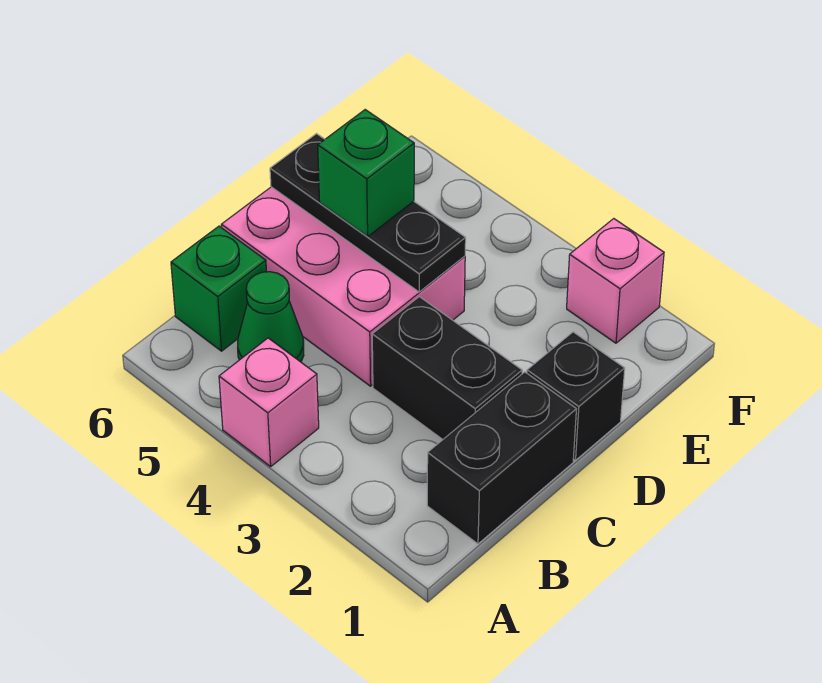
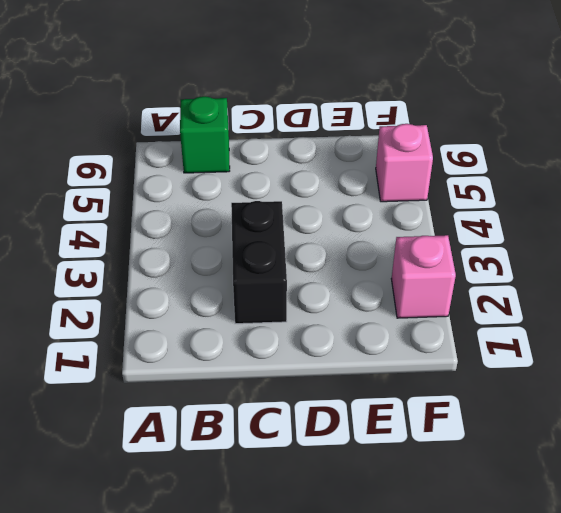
pink brick F5 level 1 -> pink brick A4 level 1
none -> black brick B1:C1 level 1
none -> green cone B5 level 1

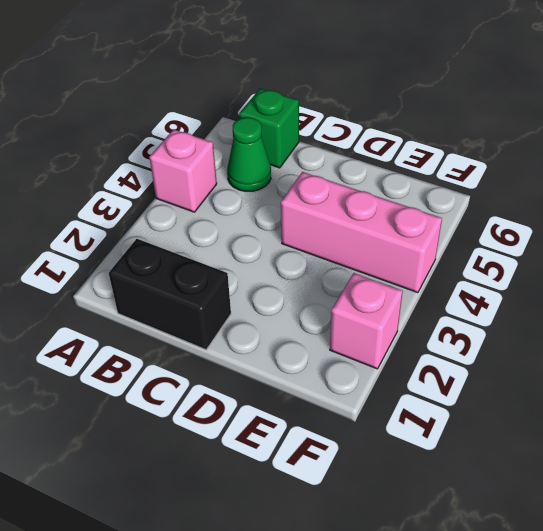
pink brick D4:F4 level 1 -> pink brick C4:D6 level 1
none -> black brick C2:C3 level 1
none -> black brick D1 level 1

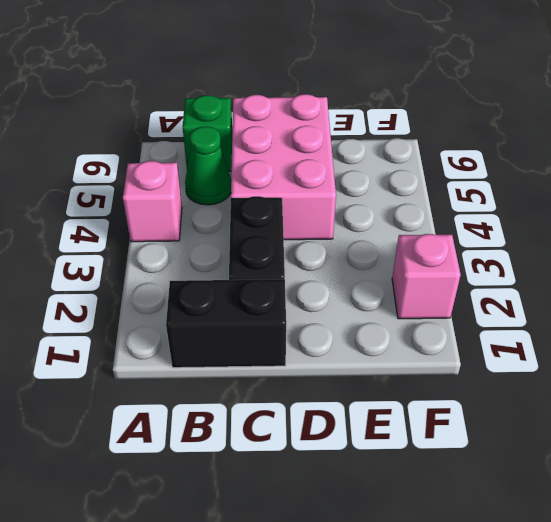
none -> black brick D1 level 1
none -> black plate D4:D6 level 2

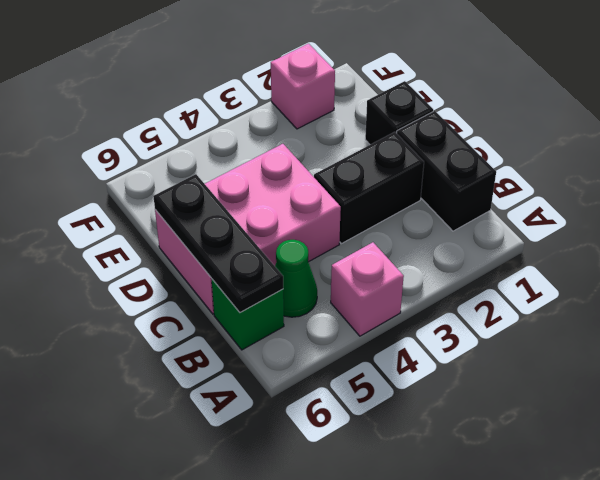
black plate B6:D6 level 2 -> black plate D4:D6 level 2
none -> green brick D5 level 3

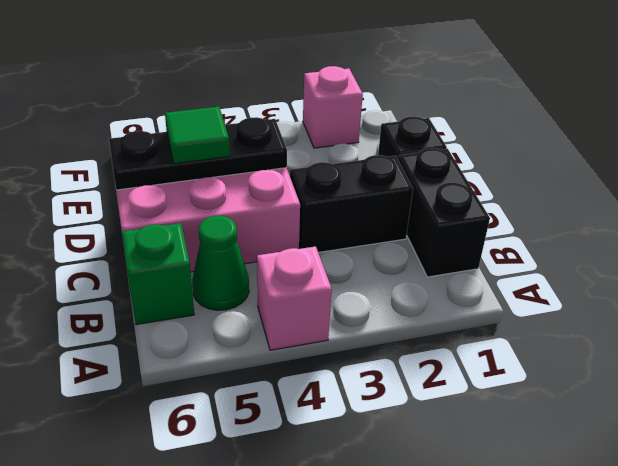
green tile D5 level 3 -> green brick D5 level 3

